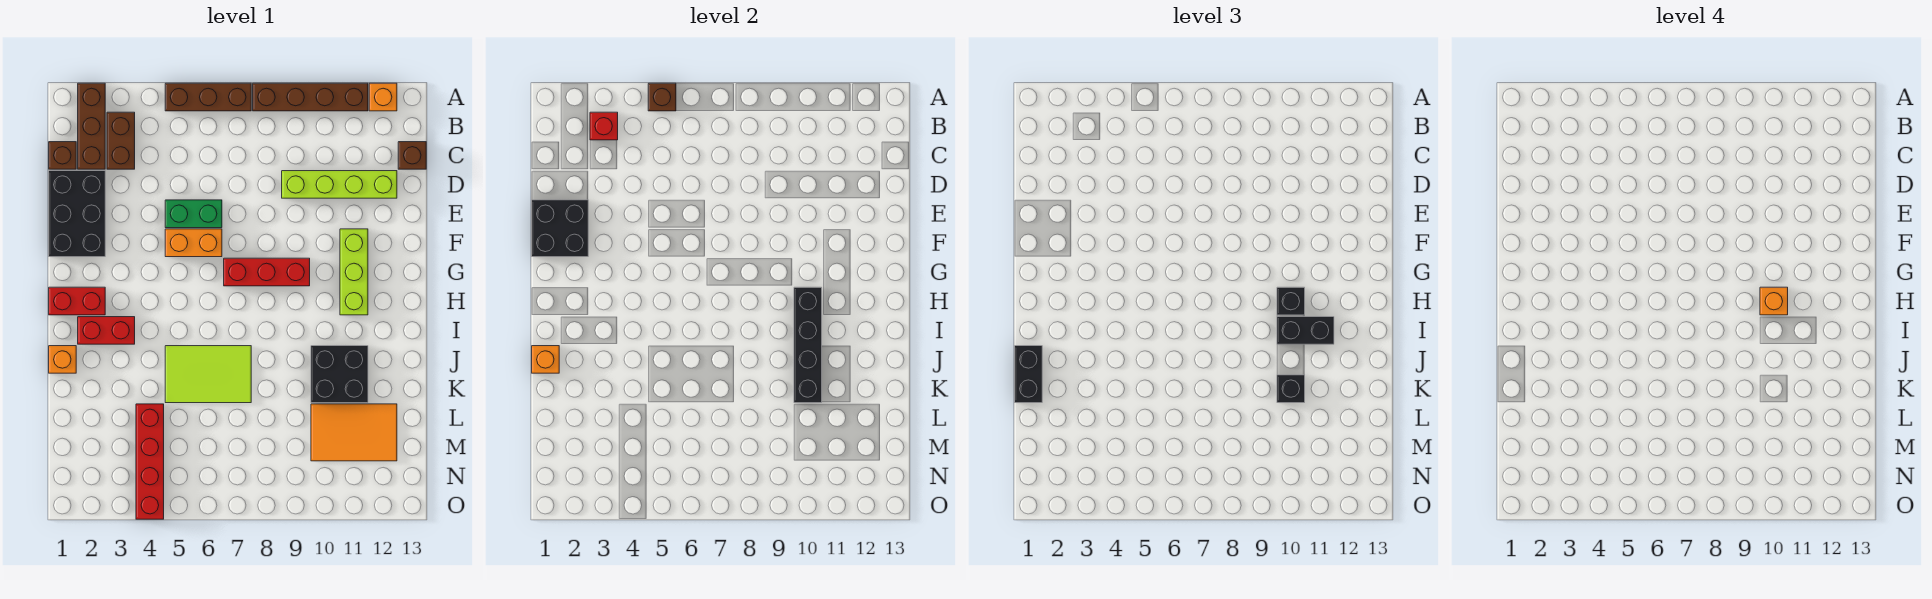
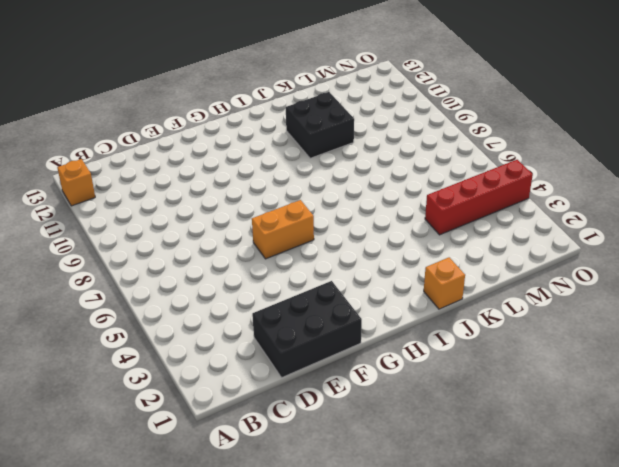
orange brick F6:G6 level 1 -> orange brick F5:F6 level 1
none -> brown brick A2:C2 level 1
none -> brown brick A5:A7 level 1
none -> brown brick A8:A11 level 1
none -> brown brick B3:C3 level 1

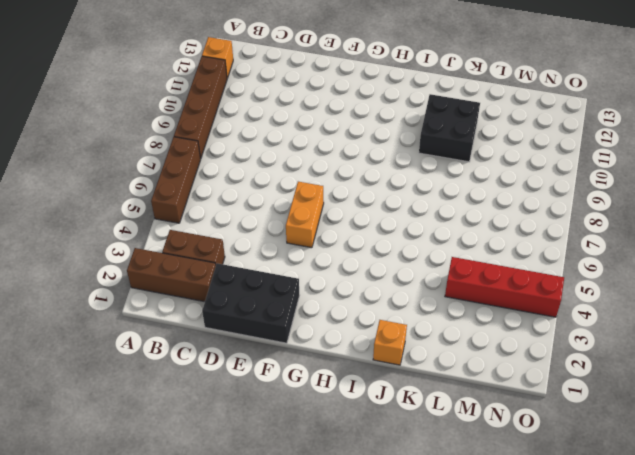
none -> brown brick C1 level 1
none -> brown brick C13 level 1
none -> lime brick D9:D12 level 1
none -> green brick E5:E6 level 1

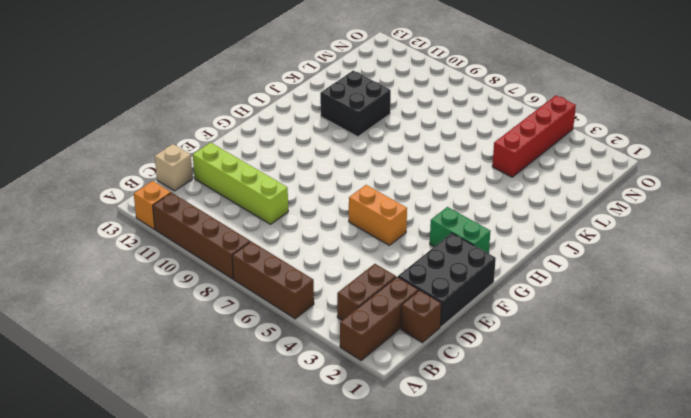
tan brick C13 level 1 -> brown brick C13 level 1
green brick G2:G3 level 1 -> green brick E5:E6 level 1
none -> lime brick F11:H11 level 1
none -> red brick G7:G9 level 1
none -> red brick H1:H2 level 1
none -> red brick I2:I3 level 1

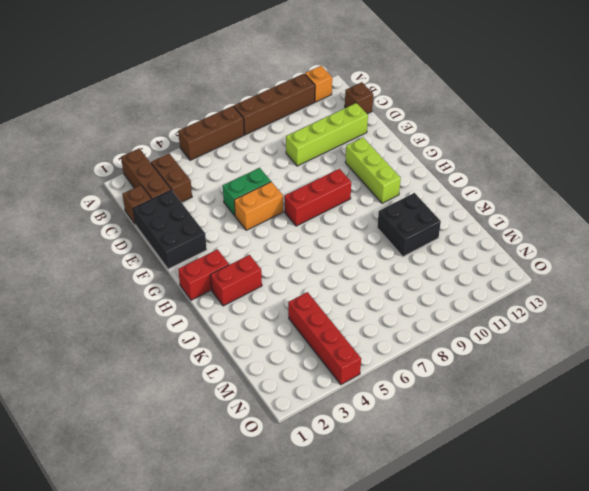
none -> orange brick J1 level 1
none -> lime tile J5:K7 level 1
none -> orange tile L10:M12 level 1
none -> brown brick A5 level 2

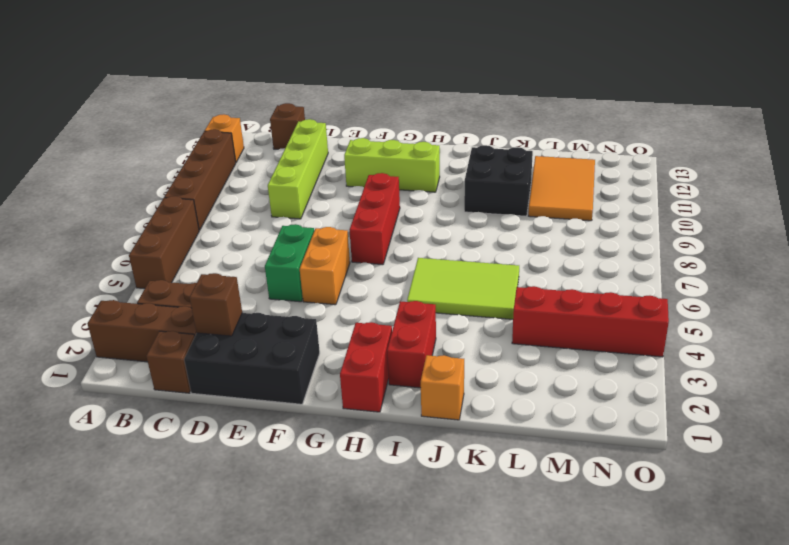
brown brick D2 level 2 -> brown brick A5 level 2
lime tile I5:K6 level 1 -> lime tile J5:K7 level 1
none -> red brick B3 level 2
none -> black brick E1:F2 level 2
none -> black brick H10:K10 level 2
none -> orange brick J1 level 2

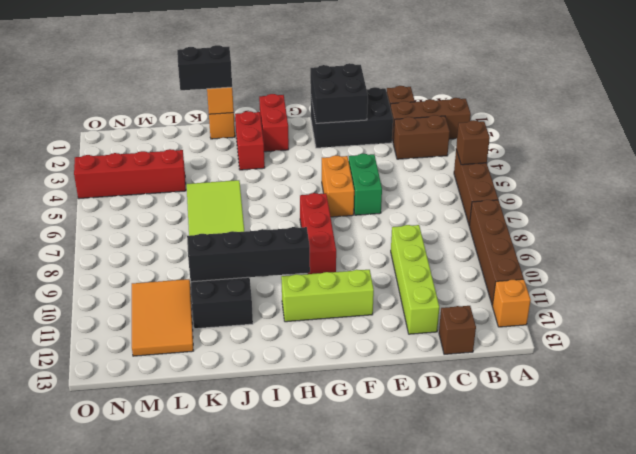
none -> red brick B3 level 2
none -> black brick H10 level 3
none -> black brick I10:I11 level 3
none -> black brick K10 level 3

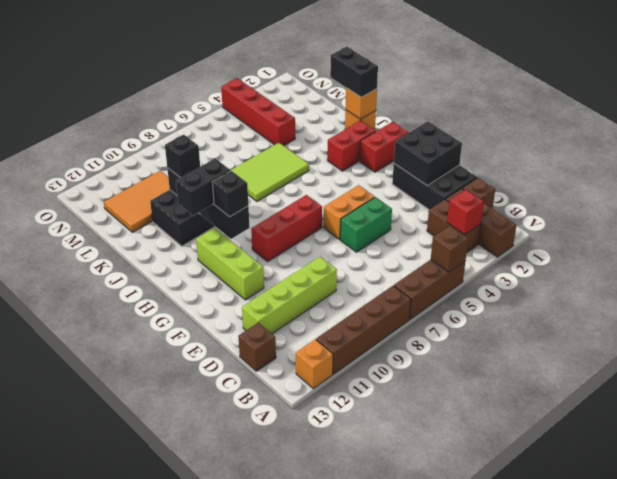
none -> orange brick H10 level 4

